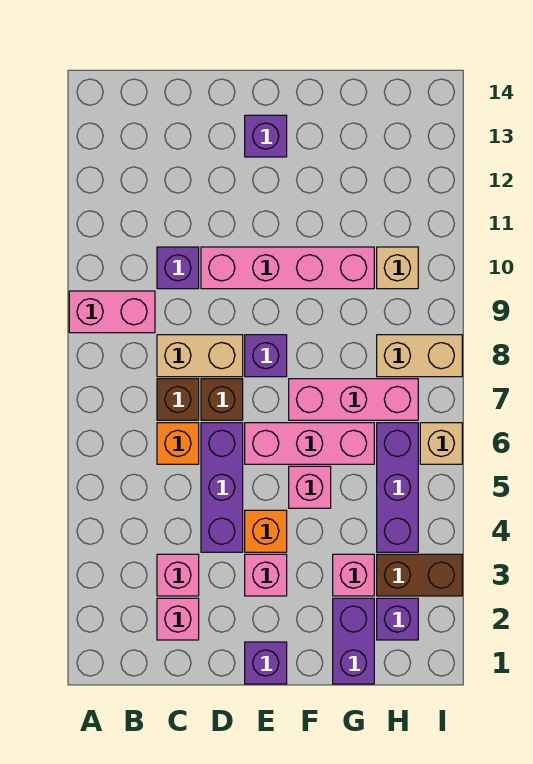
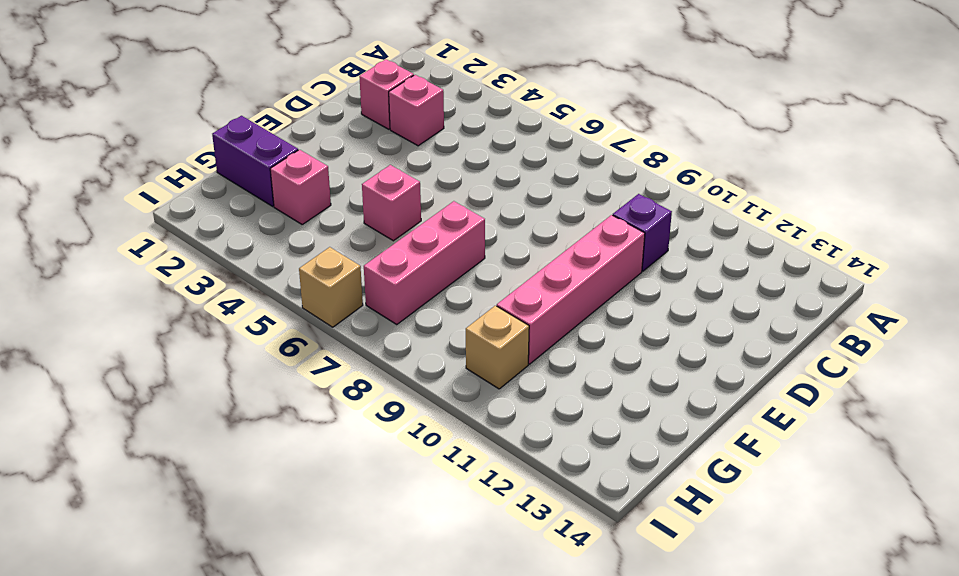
none -> pink brick A9:B9 level 1
none -> orange brick C6 level 1
none -> brown brick C7 level 1

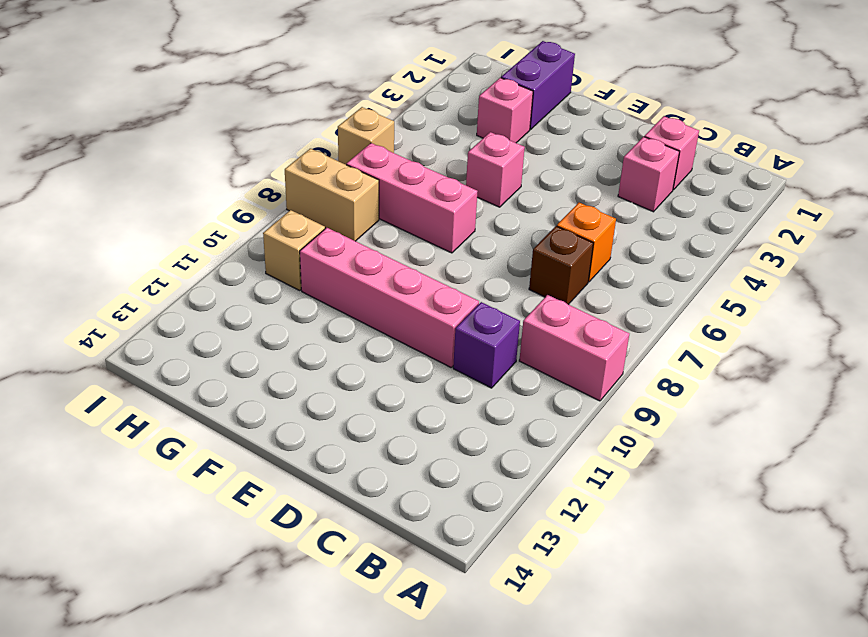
none -> tan brick C8:D8 level 1
none -> purple brick D4:D6 level 1
none -> brown brick D7 level 1

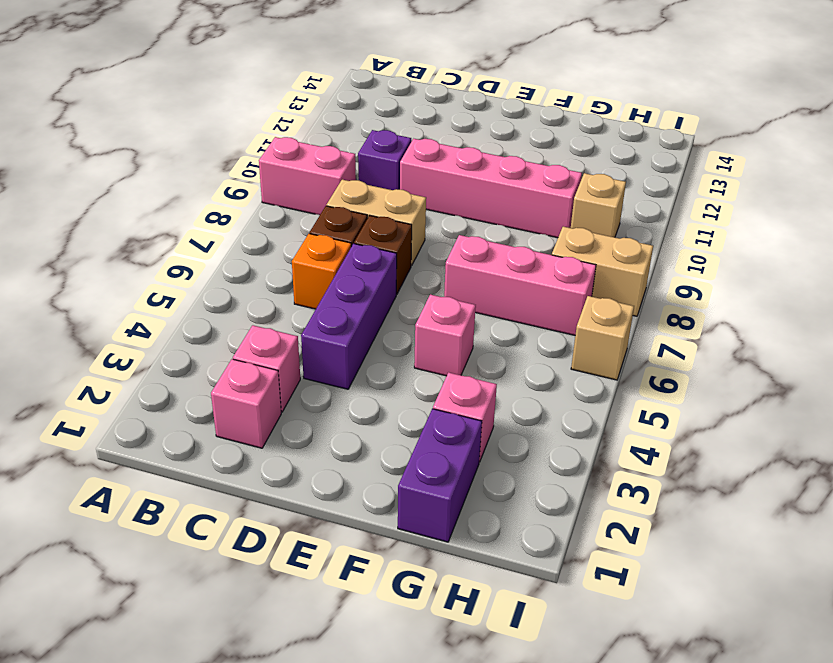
none -> purple brick E1 level 1
none -> pink brick E3 level 1
none -> orange brick E4 level 1

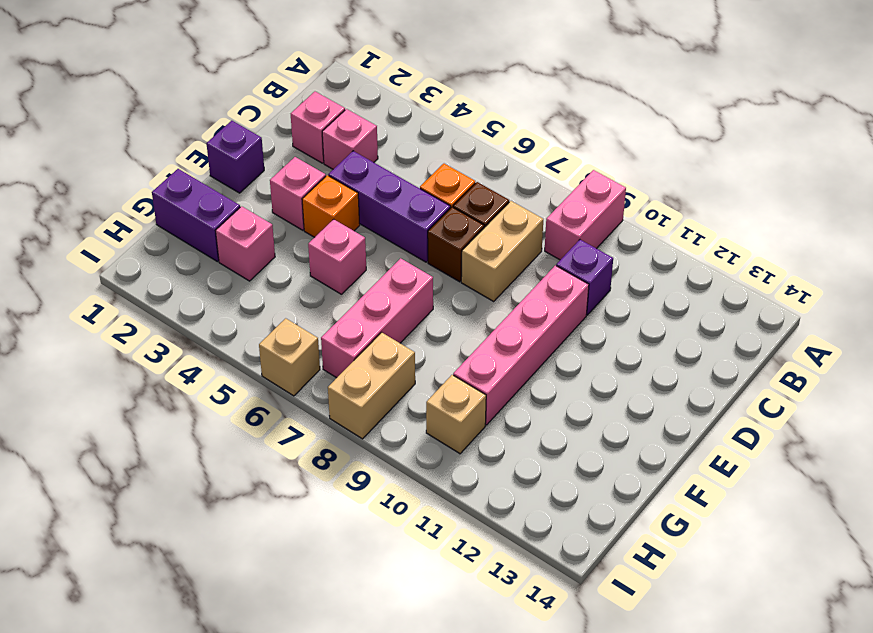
none -> pink brick E6:G6 level 1
none -> purple brick E8 level 1
none -> purple brick E13 level 1

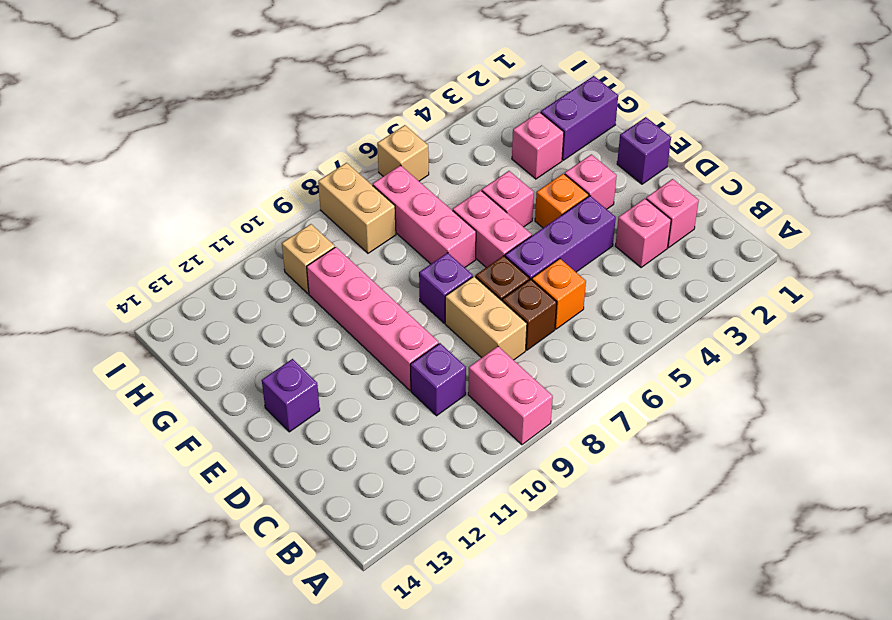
pink brick E6:F6 level 1 -> pink brick E6:G6 level 1
none -> purple brick H2 level 1
none -> brown brick H3:I3 level 1
none -> purple brick H4:H6 level 1

